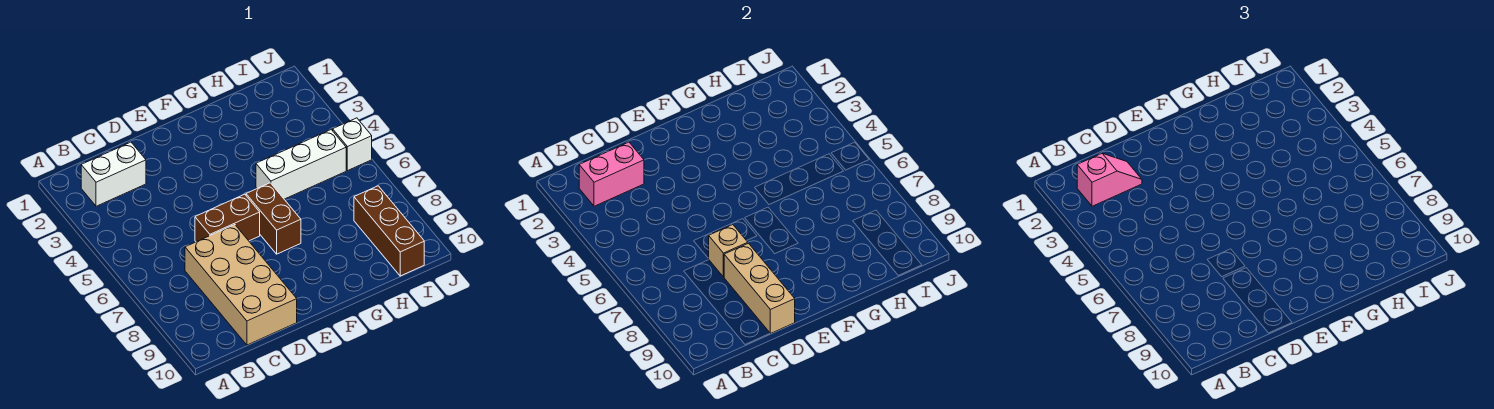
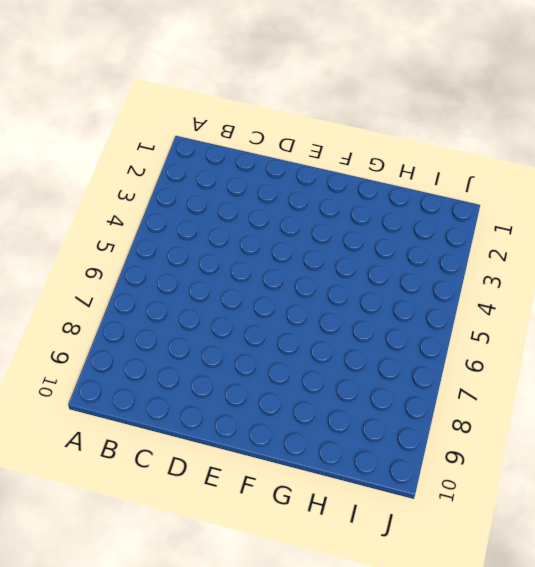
none -> white brick B2:C2 level 1
none -> tan brick C7:D10 level 1

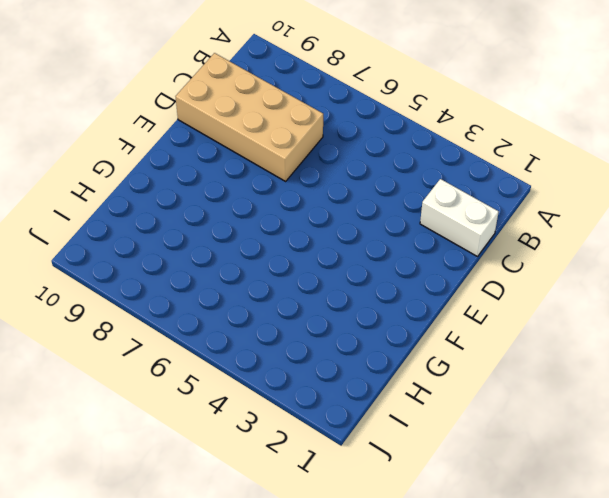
white brick C1:C2 level 1 -> white brick B2:C2 level 1
none -> brown brick D6:E6 level 1
none -> brown brick F6:F7 level 1

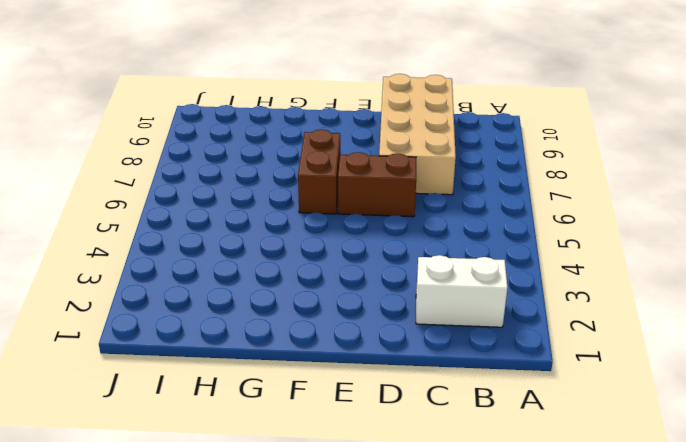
none -> white brick G5:I5 level 1
none -> brown brick I8:I10 level 1

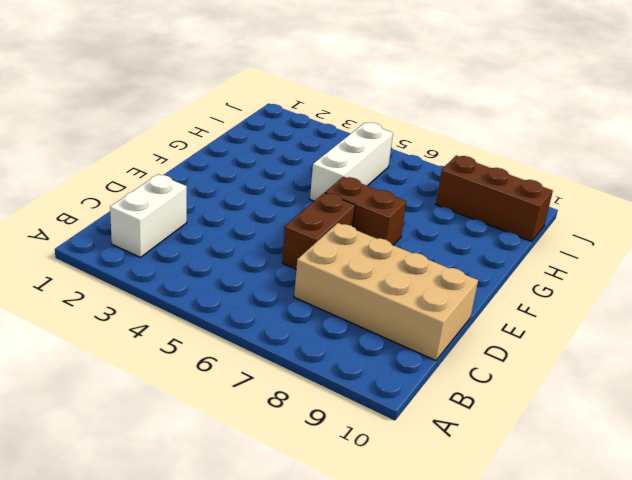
none -> white brick J5 level 1
none -> pink brick B2:C2 level 2

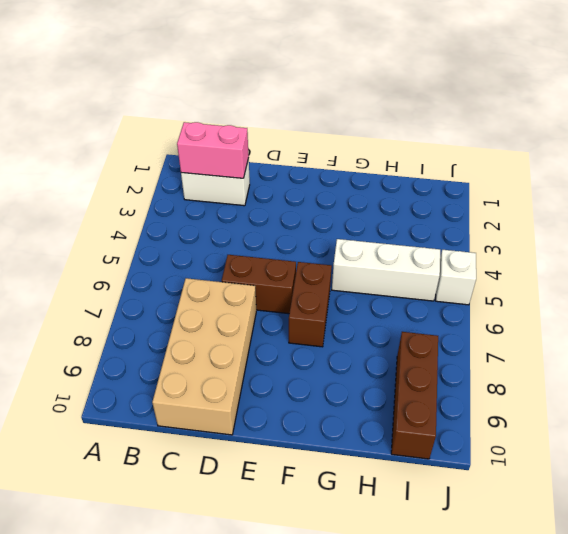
none -> tan brick D7 level 2
none -> tan brick D8:D10 level 2

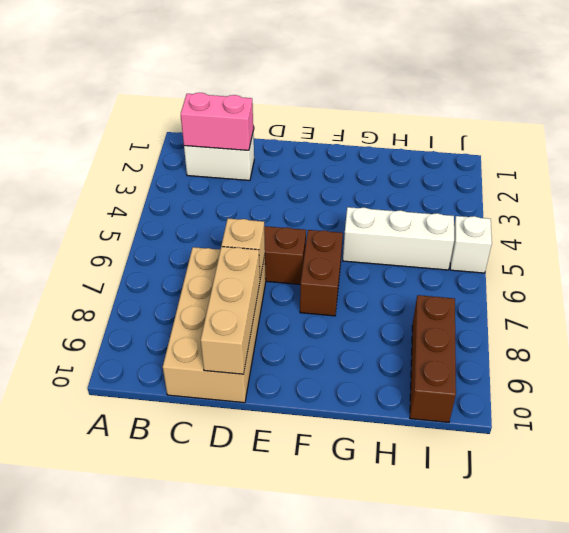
none -> pink slope B2:C2 level 3 top B

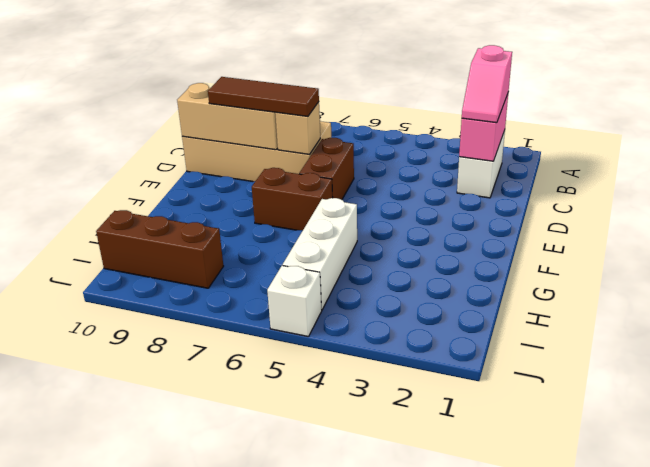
brown tile D7:D9 level 3 -> none

